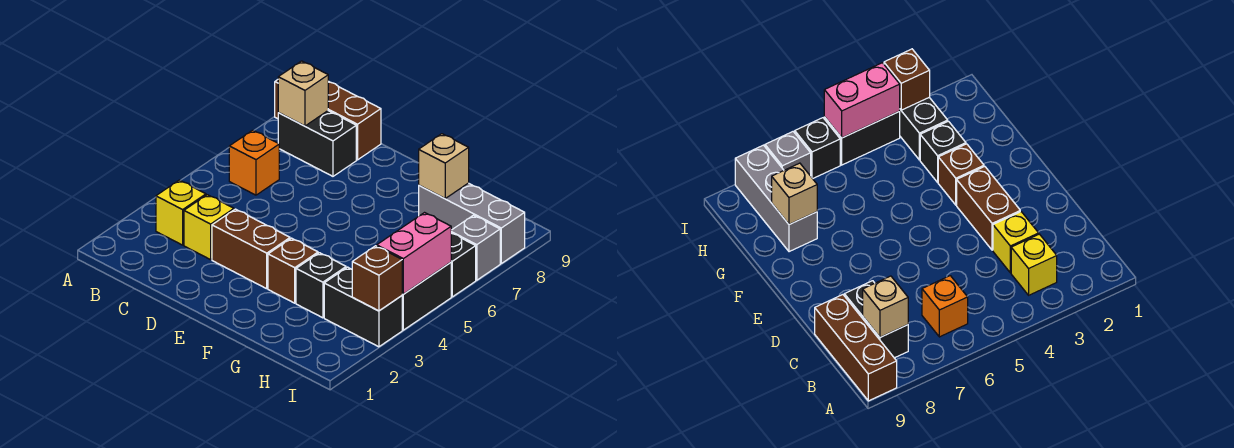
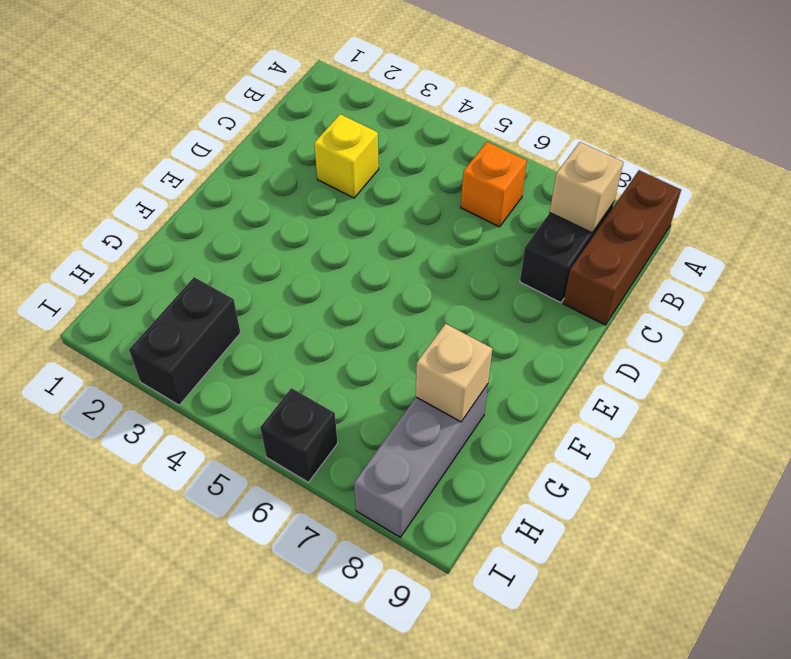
none -> yellow brick B3 level 1
none -> brown brick D3:E3 level 1
none -> brown brick F3 level 1

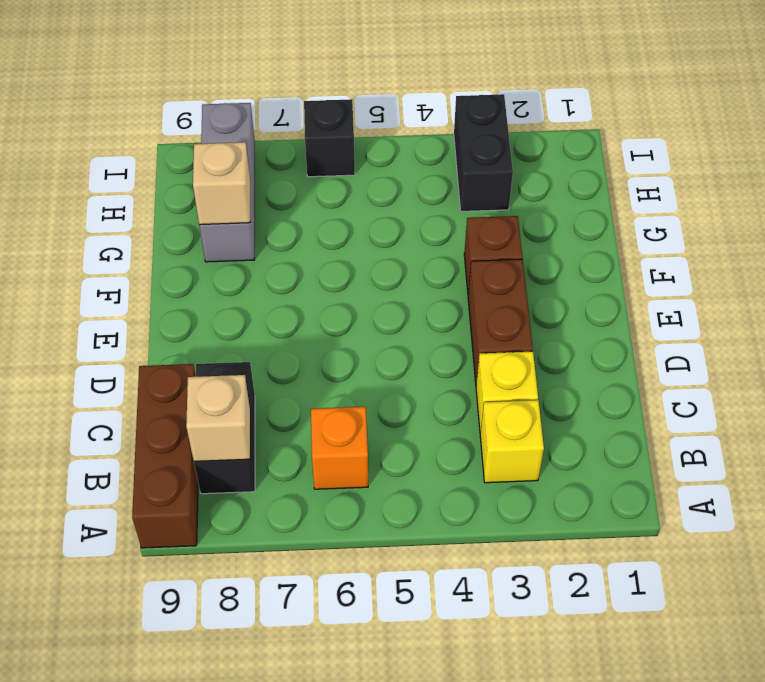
none -> black brick G3 level 1
none -> black brick I4:I5 level 1
none -> grey brick I7 level 1

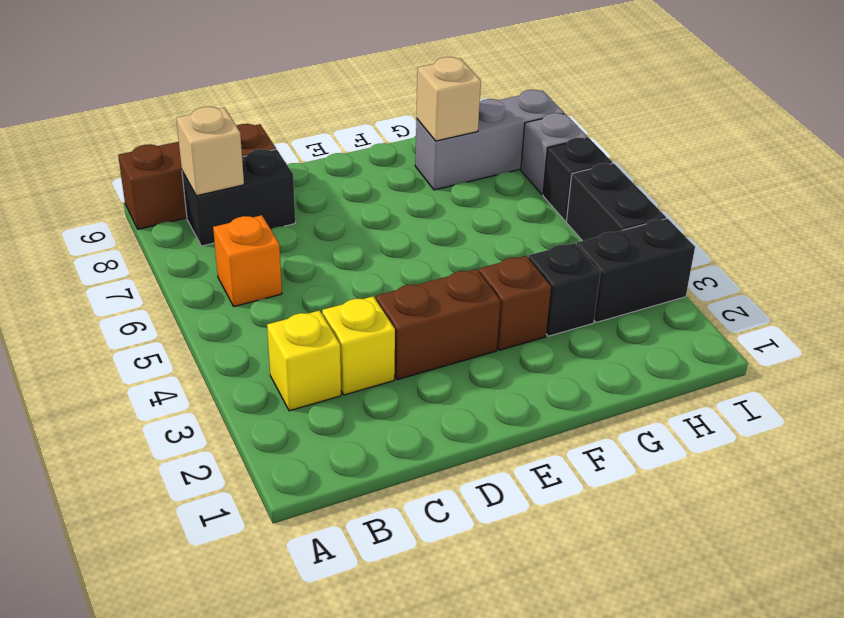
none -> brown brick I3 level 2
none -> pink brick I4:I5 level 2

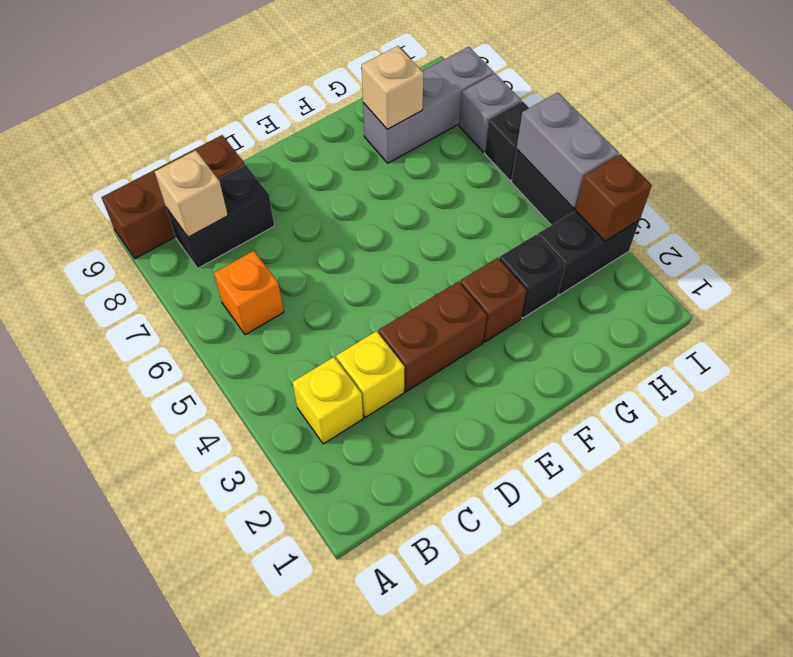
grey brick I4:I5 level 2 -> pink brick I4:I5 level 2

